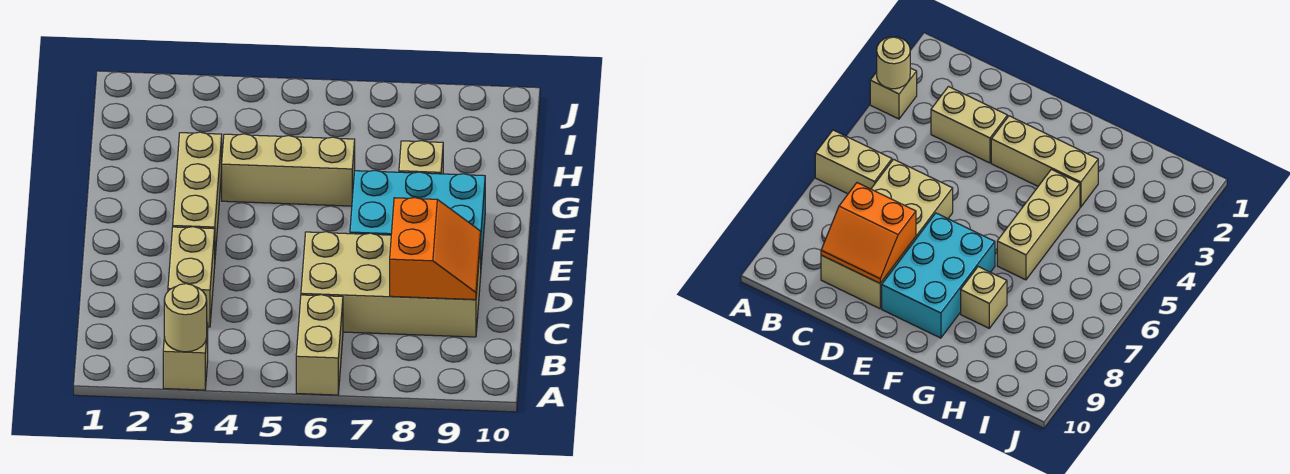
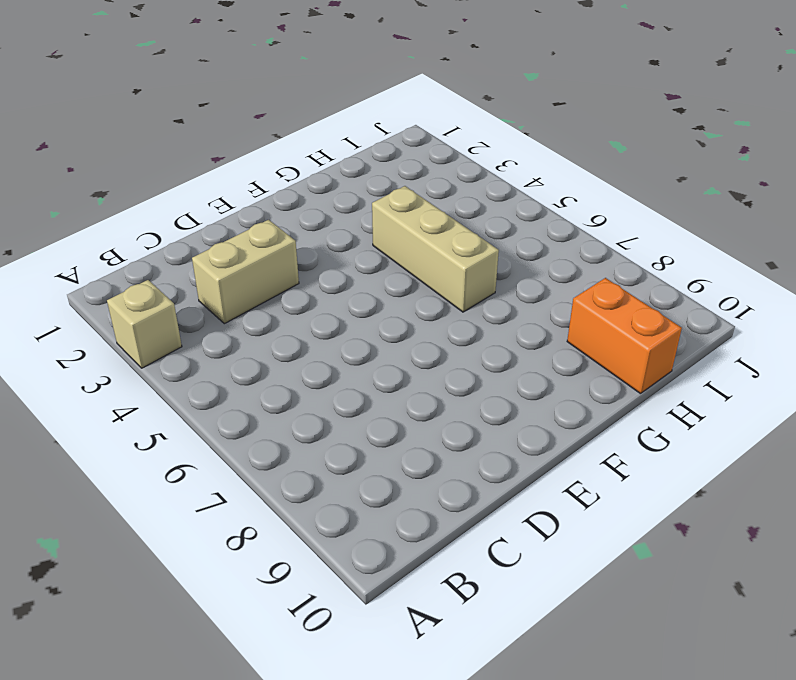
orange brick H9:H10 level 1 -> none
none -> tan brick A6:B6 level 1
none -> tan brick C6:D9 level 1

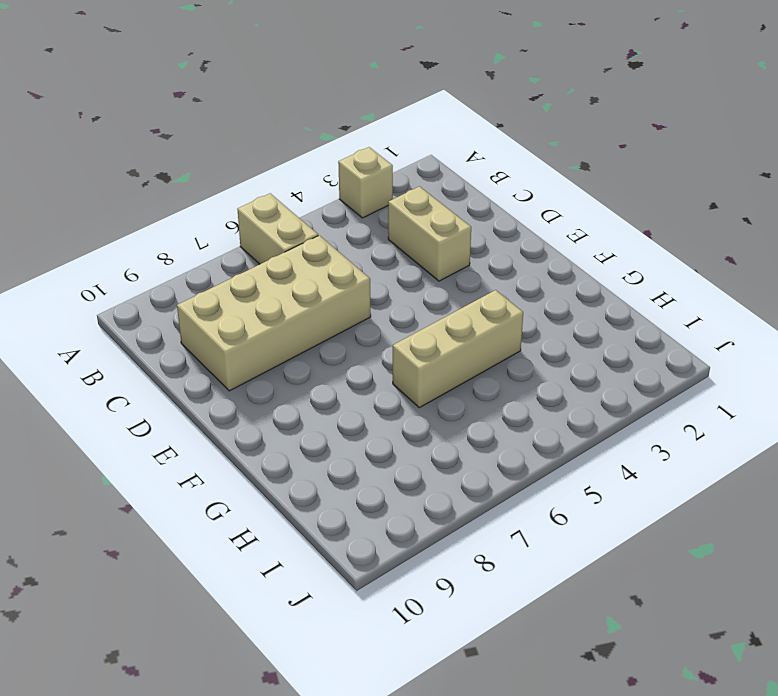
none -> tan brick E3:G3 level 1
none -> cyan brick E7:F9 level 1

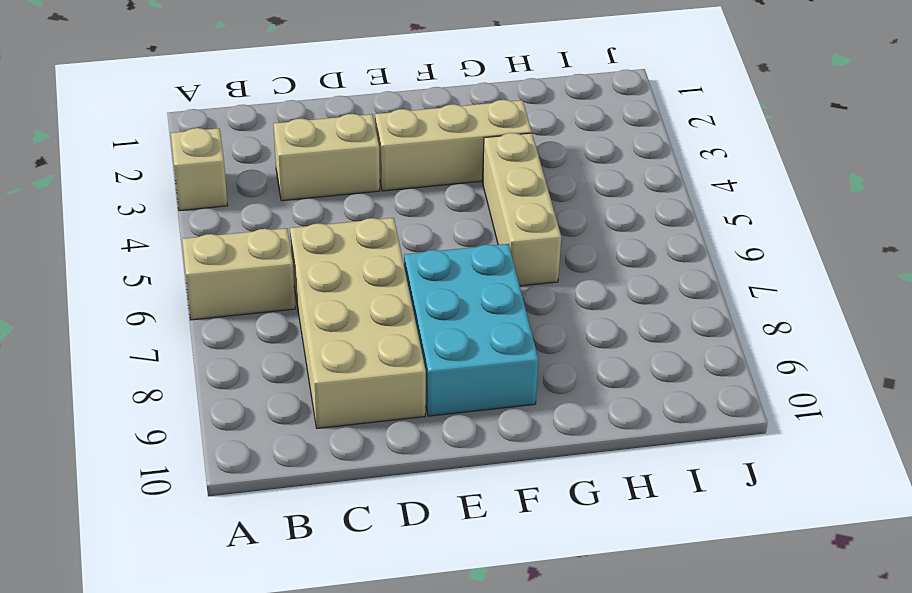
none -> tan brick G8 level 1
none -> tan round brick A3 level 2

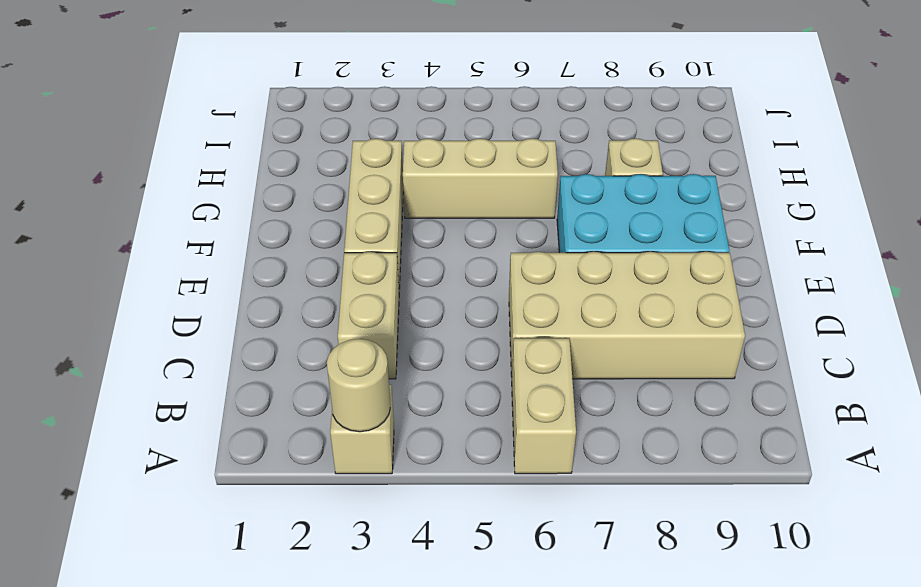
none -> orange slope C8:D9 level 2 top 8

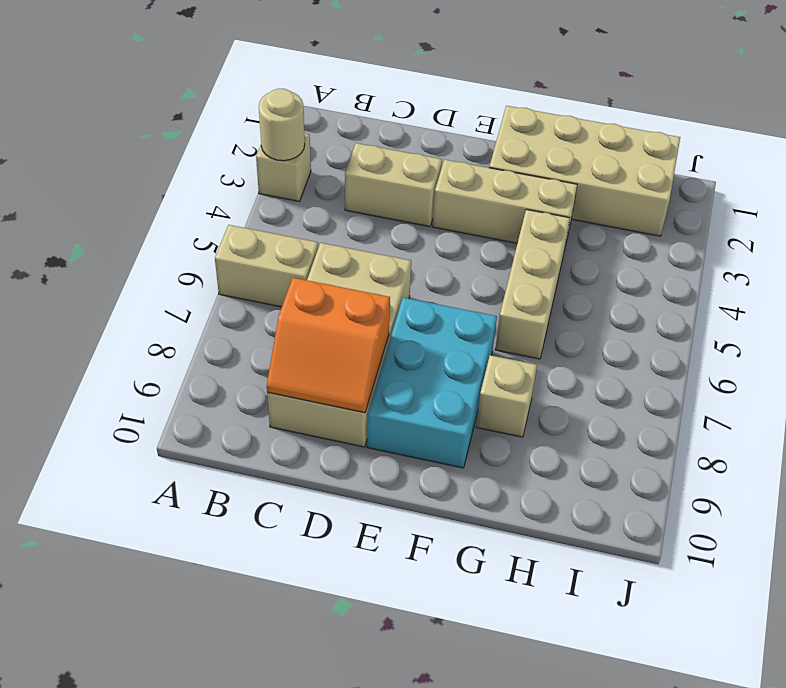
tan brick F1:I2 level 1 -> none

